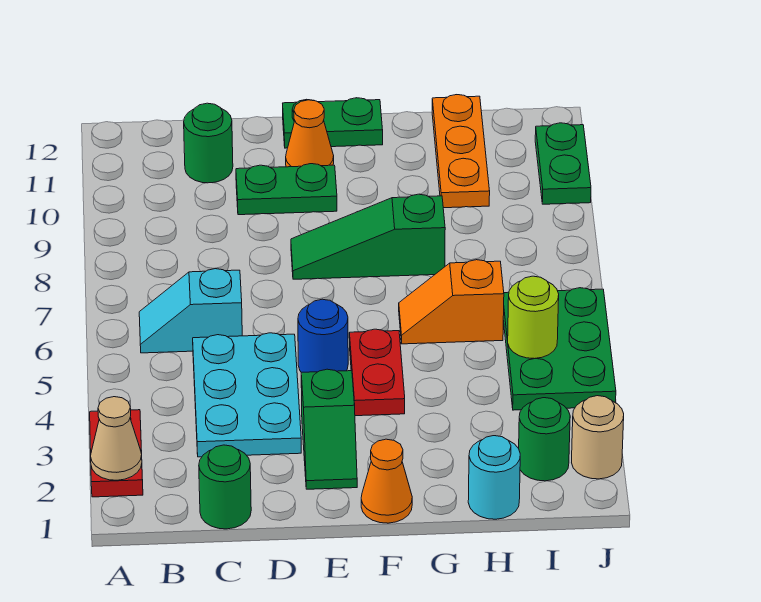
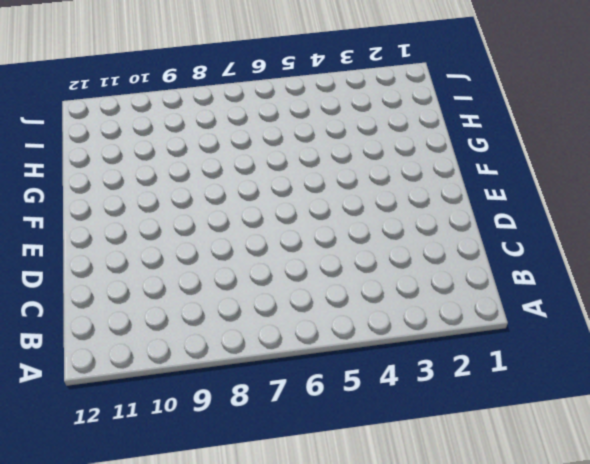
none -> red plate A2:A3 level 1
none -> cyan slope B6:C6 level 1 top C
none -> green round brick C1 level 1

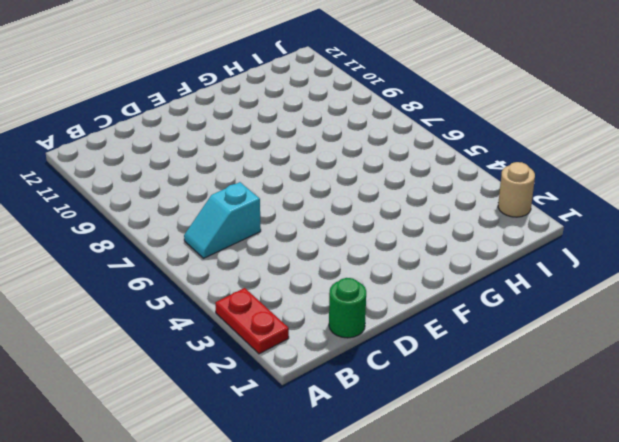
none -> cyan plate C3:D5 level 1
none -> green round brick C11 level 1
none -> green plate D10:E10 level 1

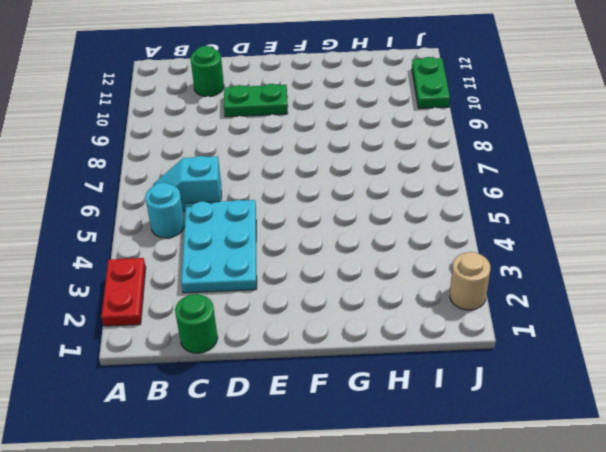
cyan round brick B5 level 1 -> cyan round brick H1 level 1
none -> green slope E2:E3 level 1 top 3
none -> blue round brick E5 level 1
none -> green slope E8:G8 level 1 top G

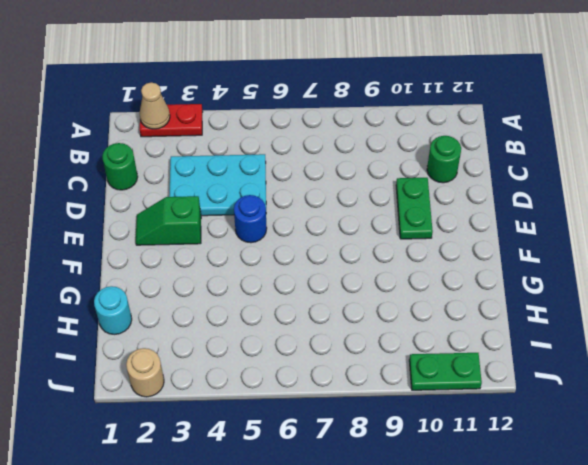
none -> cyan slope B6:C6 level 1 top C
none -> green slope E8:G8 level 1 top G
none -> orange cone E11 level 1

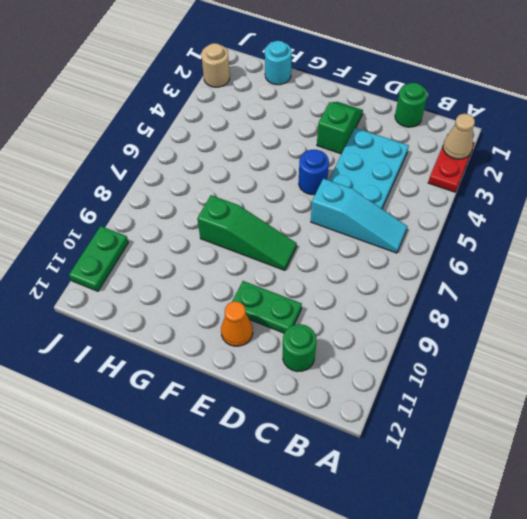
cyan slope B6:D6 level 1 top D -> cyan slope B6:C6 level 1 top C
none -> green plate E12:F12 level 1
none -> orange cone F1 level 1
none -> red plate F4:F5 level 1

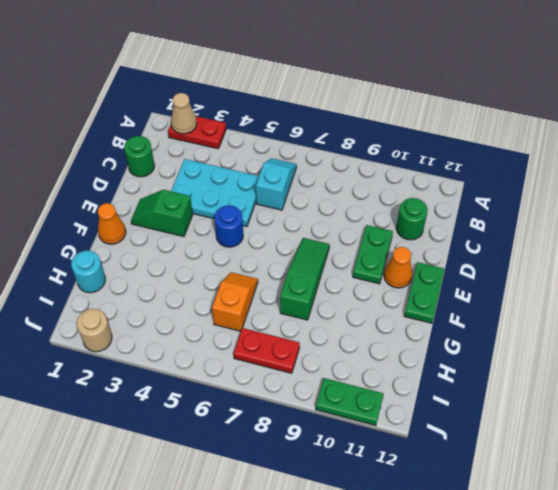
red plate I7:I8 level 1 -> red plate F4:F5 level 1
none -> orange plate H10:H12 level 1
none -> green round brick I2 level 1
none -> green plate I4:J6 level 1

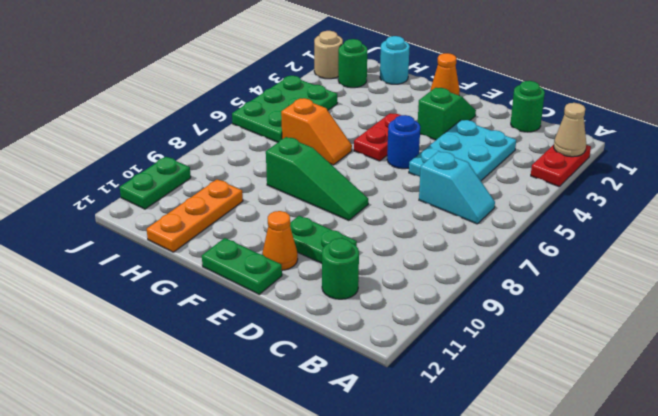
none -> lime round brick I5 level 2

